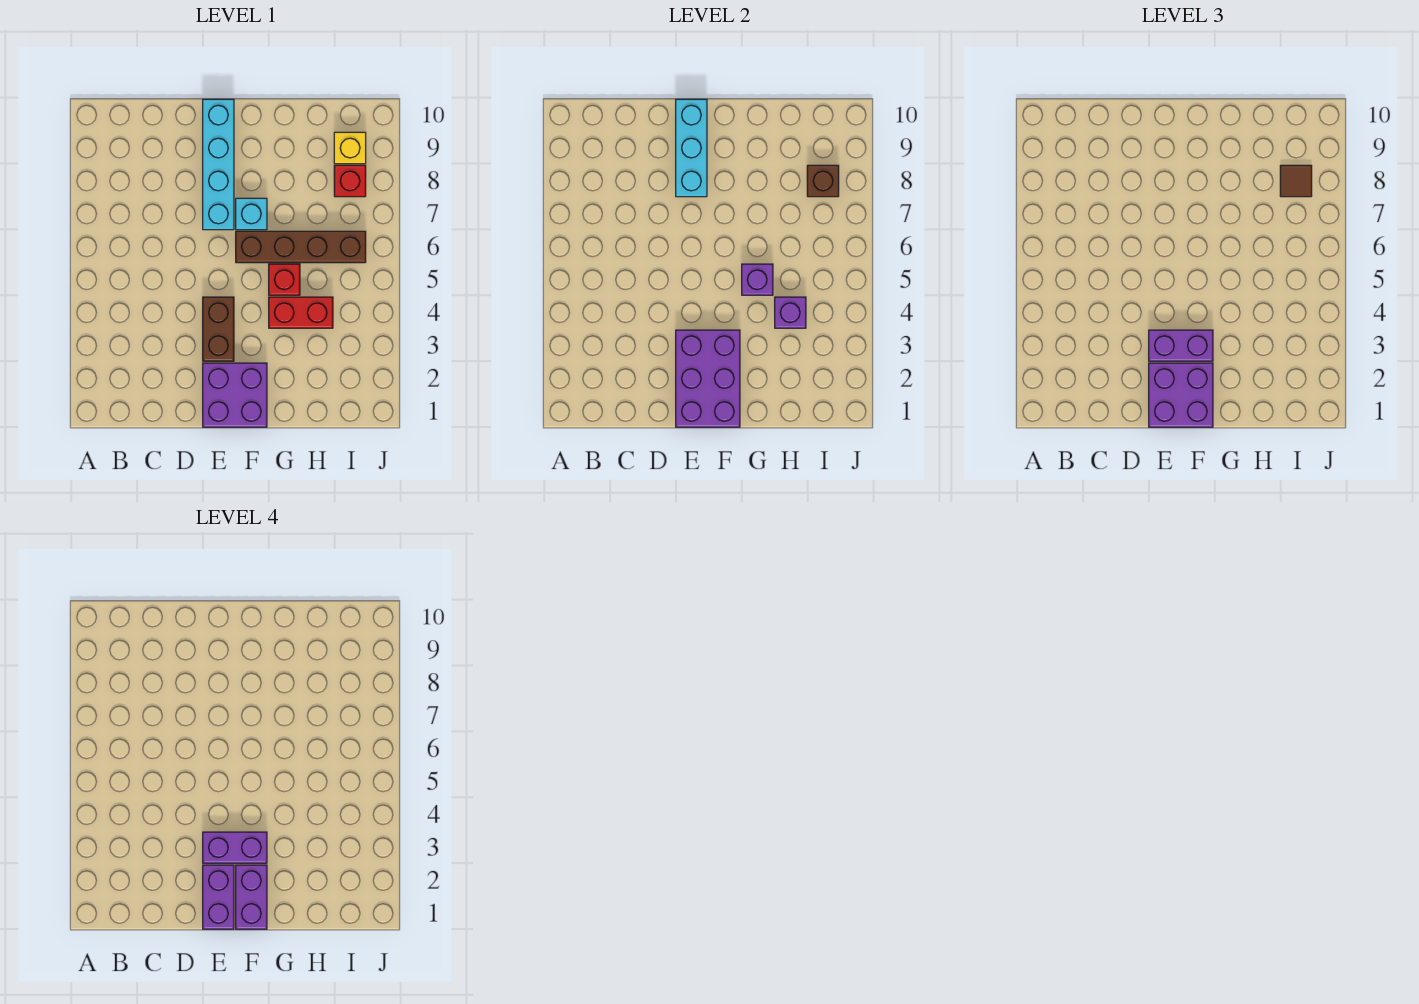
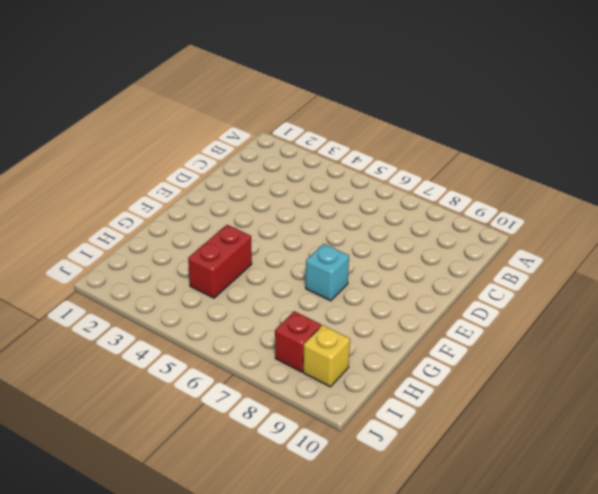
none -> purple brick E1:F2 level 1
none -> brown brick E3:E4 level 1
none -> cyan brick E7:E10 level 1

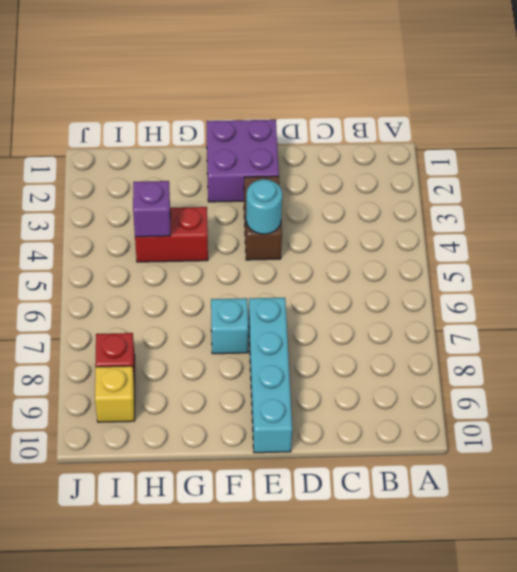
cyan round brick E4 level 2 -> none
none -> brown brick F6:I6 level 1
none -> red brick G5 level 1
none -> purple brick E1:F3 level 2

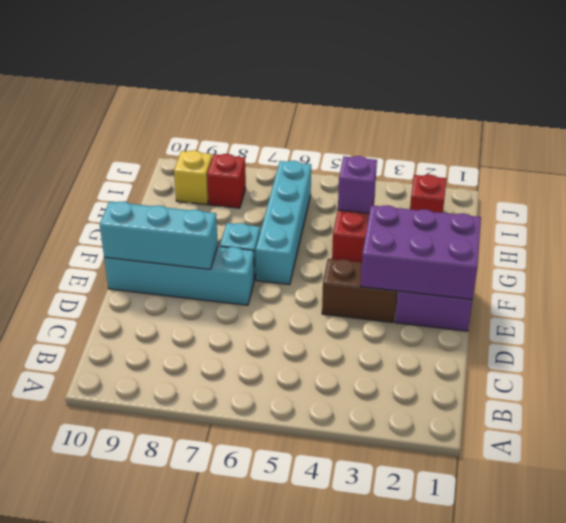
cyan brick F6:I6 level 1 -> brown brick F6:I6 level 1
red brick I2 level 1 -> red brick G5 level 1
none -> purple brick G5 level 2
none -> brown brick I8 level 2
none -> purple brick E1:F2 level 3

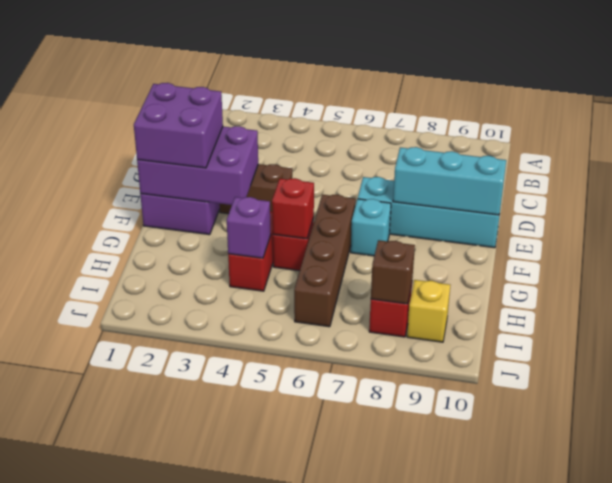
red brick G5 level 2 -> purple brick G5 level 2
none -> purple brick E3:F3 level 3
none -> brown tile I8 level 3
none -> purple brick E1:E2 level 4

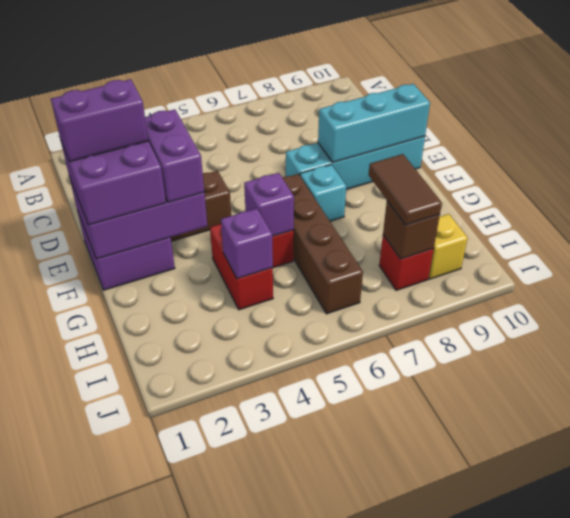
brown tile H8:I8 level 3 -> brown tile I8 level 3
none -> purple brick E3:F3 level 4
none -> purple brick F1:F2 level 4

